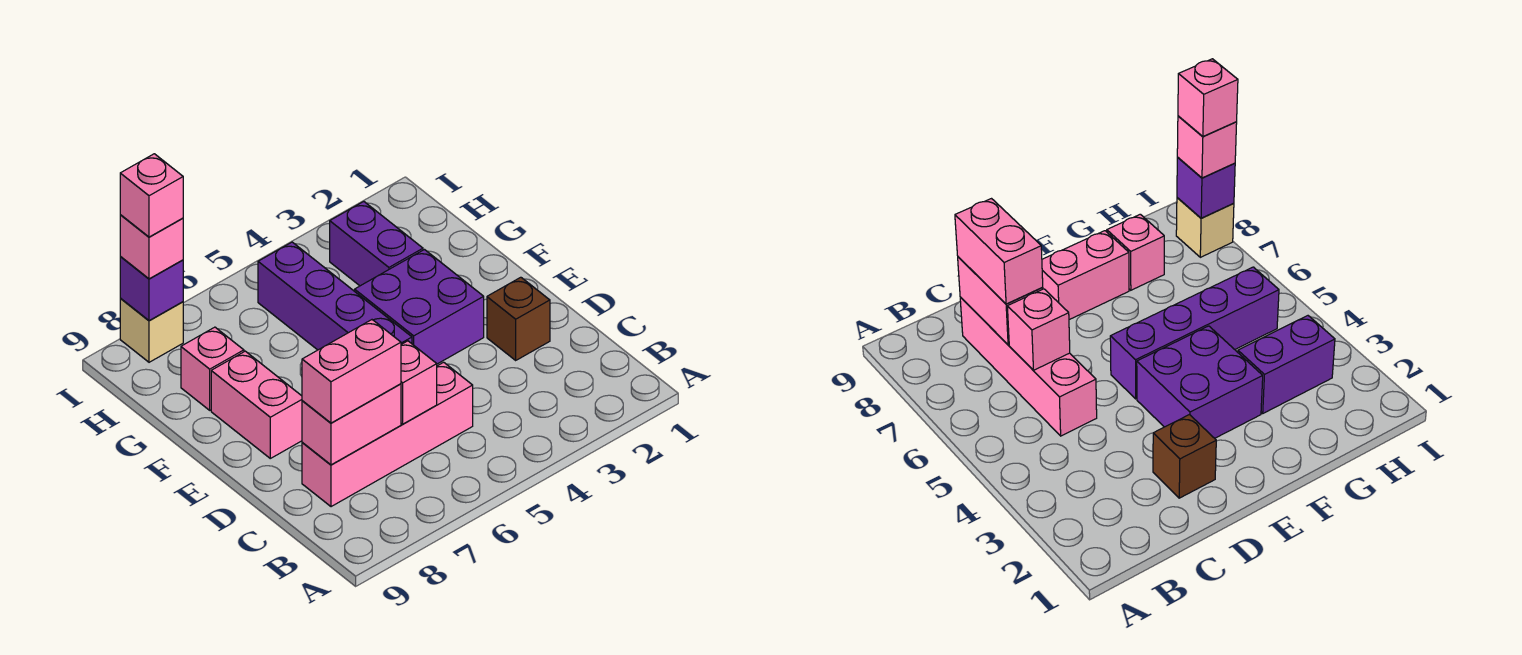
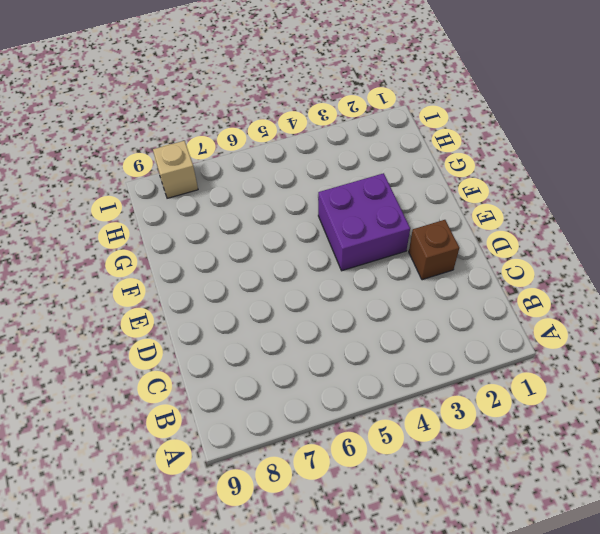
none -> pink brick C5:C8 level 1
none -> purple brick E5:H5 level 1
none -> pink brick E8:F8 level 1

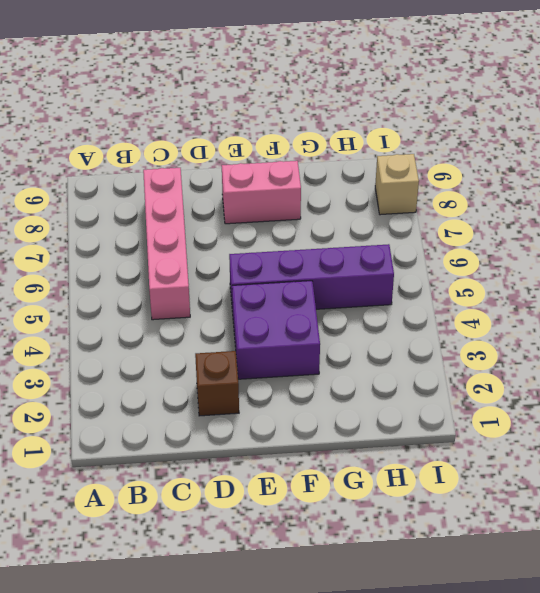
none -> purple brick G3:H3 level 1
none -> pink brick G8 level 1
none -> pink brick C6 level 2

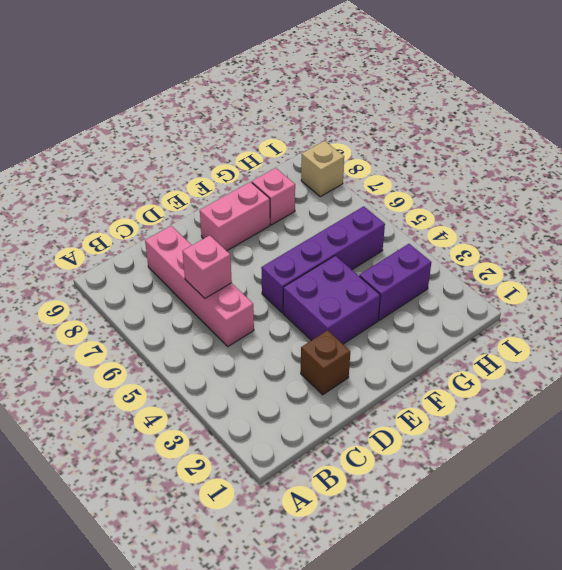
none -> pink brick C7:C8 level 2
none -> purple brick I8 level 2
none -> pink brick C7:C8 level 3

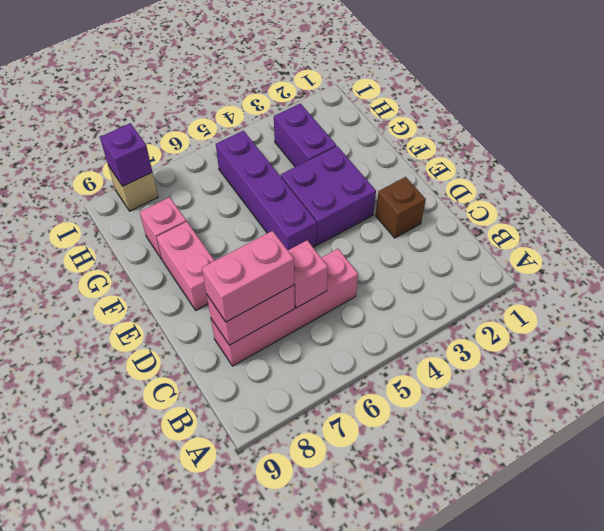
none -> pink brick I8 level 3
none -> pink brick I8 level 4

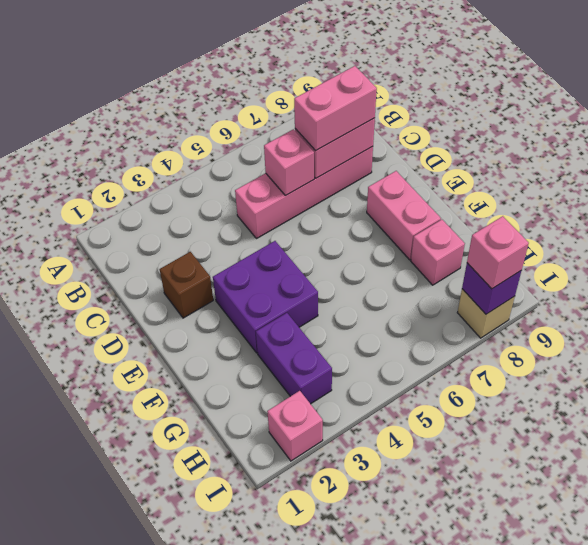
pink brick I2 level 1 -> pink brick I8 level 4
none -> purple brick E5:H5 level 1

